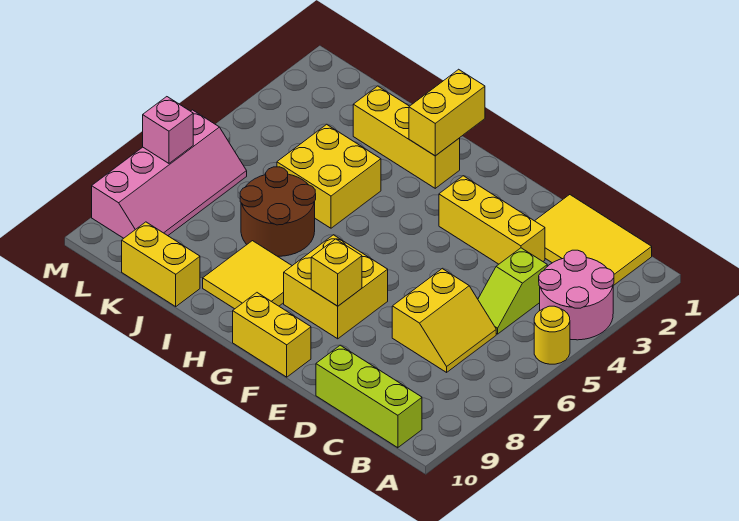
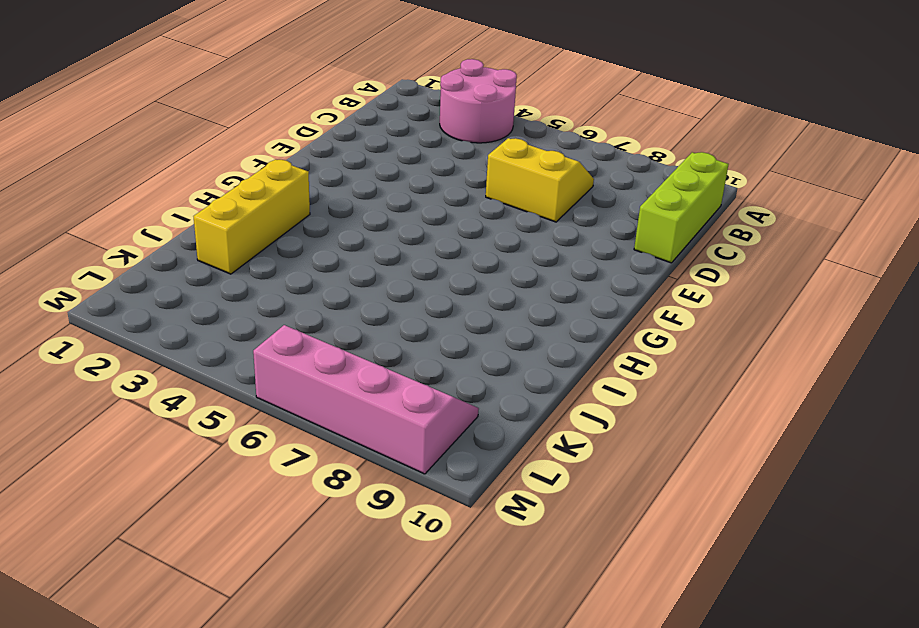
none -> yellow round brick A5 level 1
none -> yellow tile B1:D2 level 1
none -> lime slope C4:C5 level 1 top 4

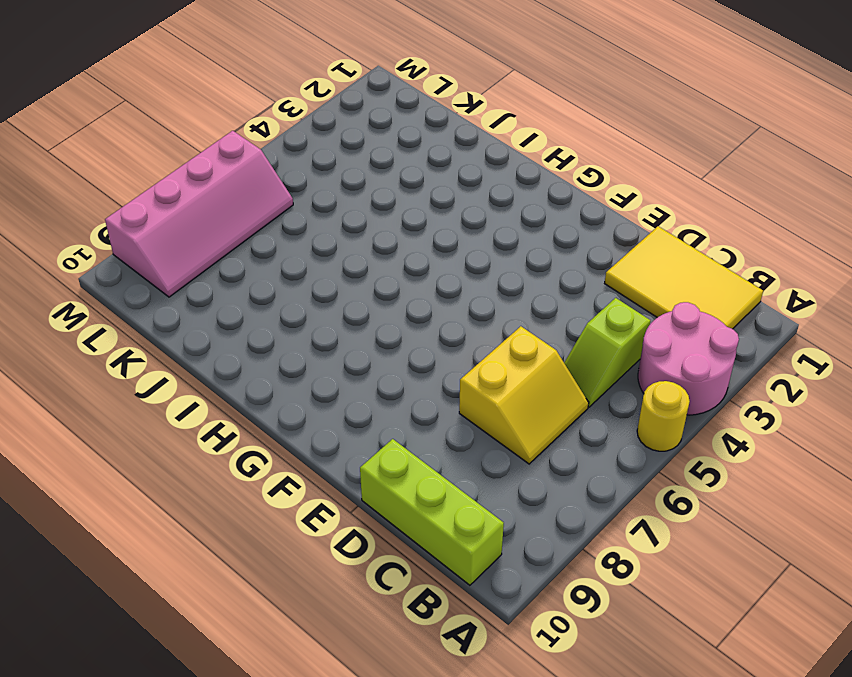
none -> yellow brick D3:F3 level 1
none -> yellow brick F7:G8 level 1
none -> yellow brick F10:G10 level 1

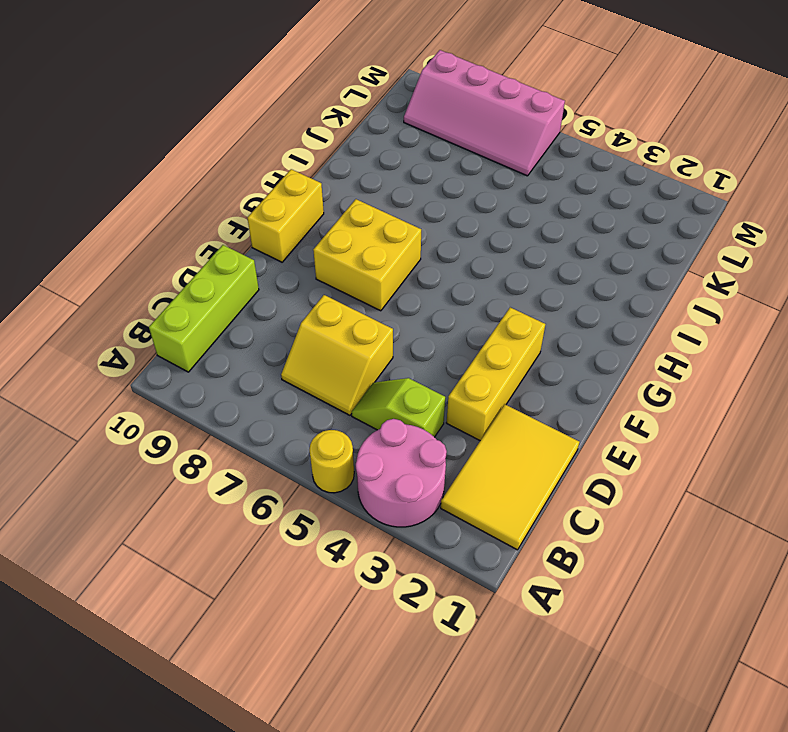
none -> yellow brick H2:J2 level 1
none -> yellow tile H8:I9 level 1
none -> yellow brick I4:J5 level 1

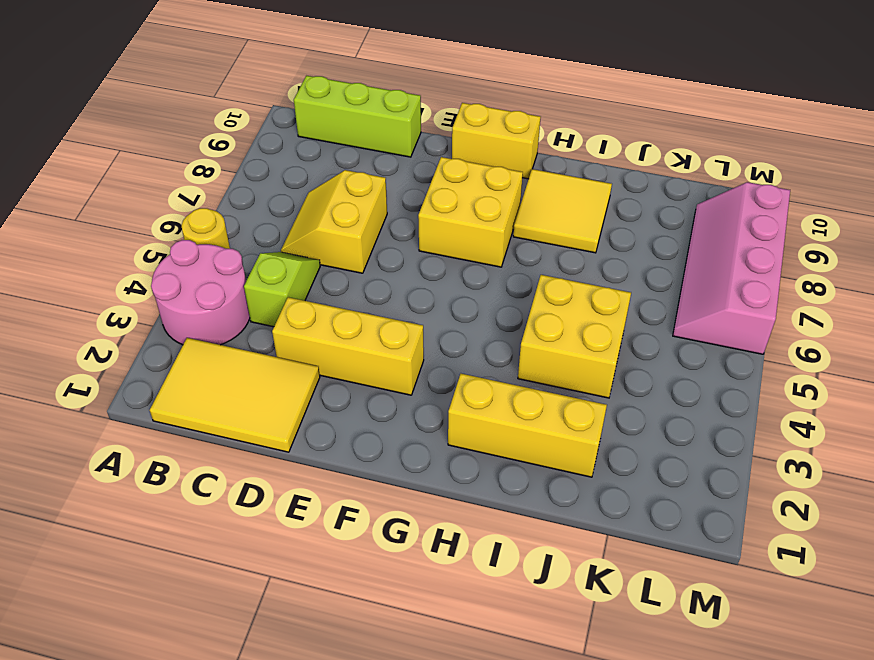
none -> brown round brick I6:J7 level 1
none -> yellow brick J10:K10 level 1
none -> yellow brick F8 level 2

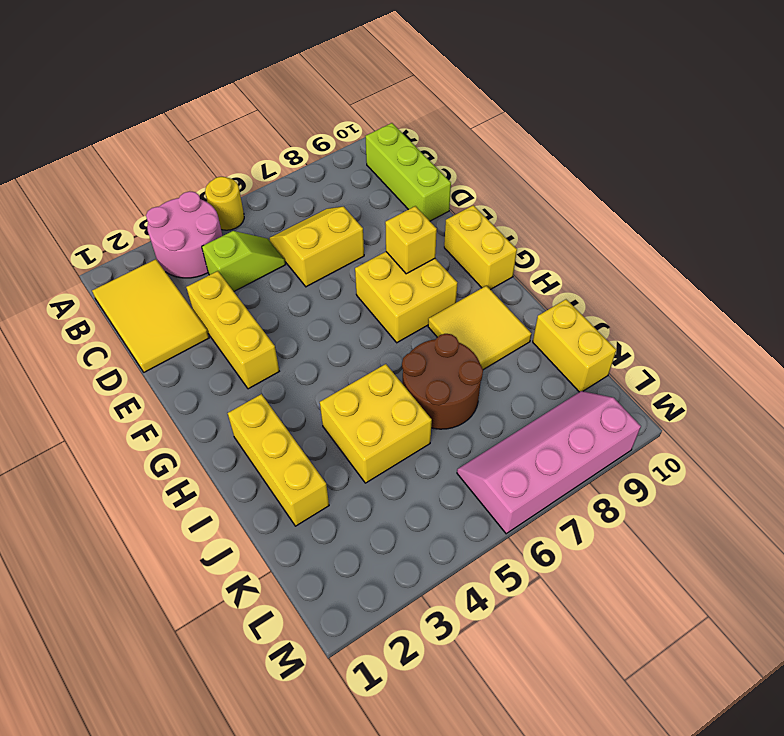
none -> yellow brick H1:H2 level 2
none -> pink brick M7 level 2

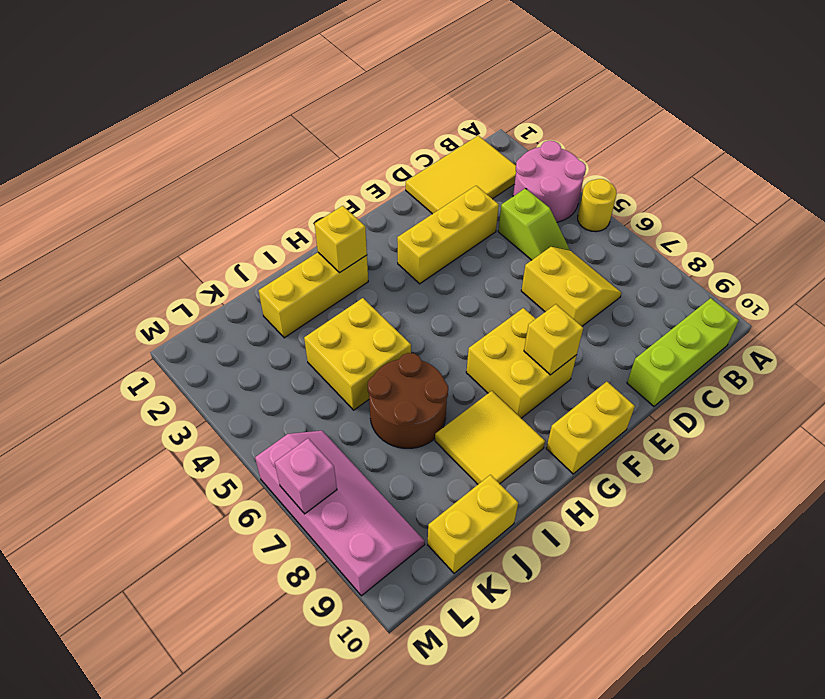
yellow brick H2 level 2 -> yellow brick H1:H2 level 2

